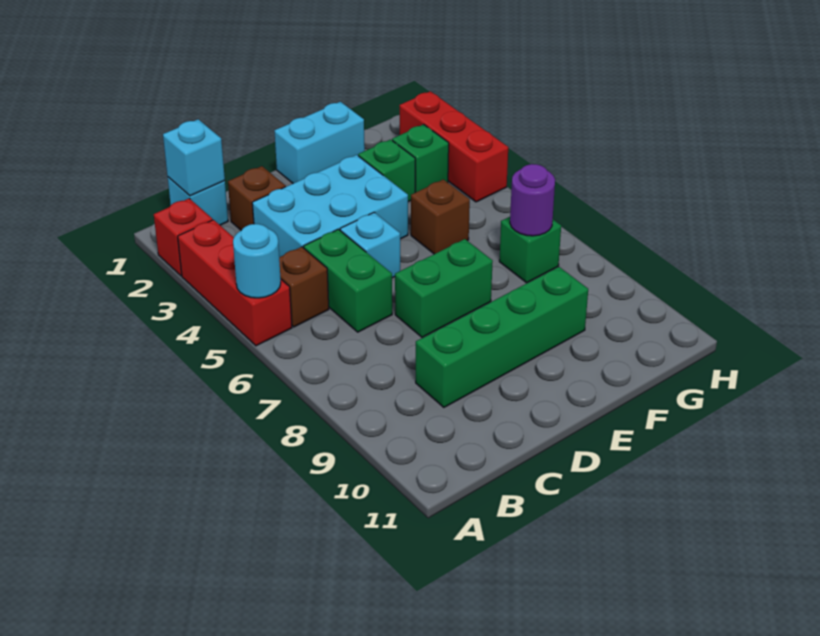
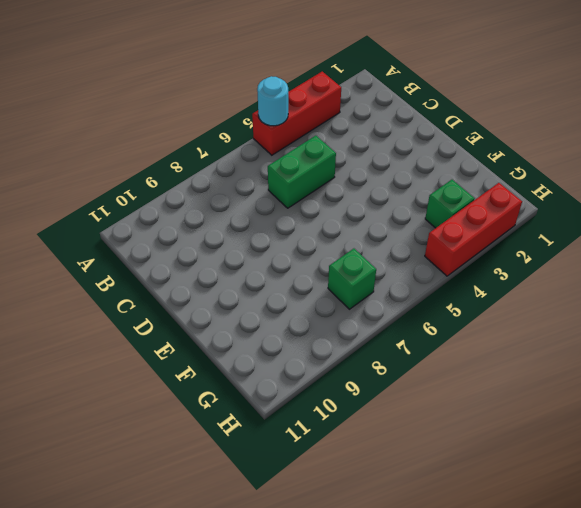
none -> red brick A2 level 1
none -> cyan brick B1 level 1
none -> brown brick B5 level 1

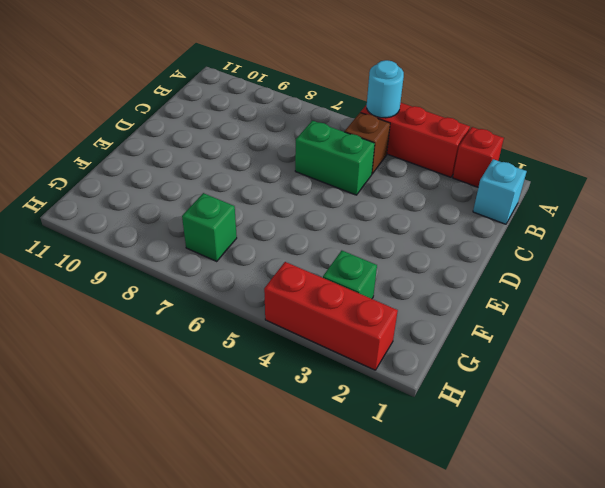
none -> brown brick C2 level 1
none -> cyan brick C3:E4 level 1
none -> green brick C9:F9 level 1

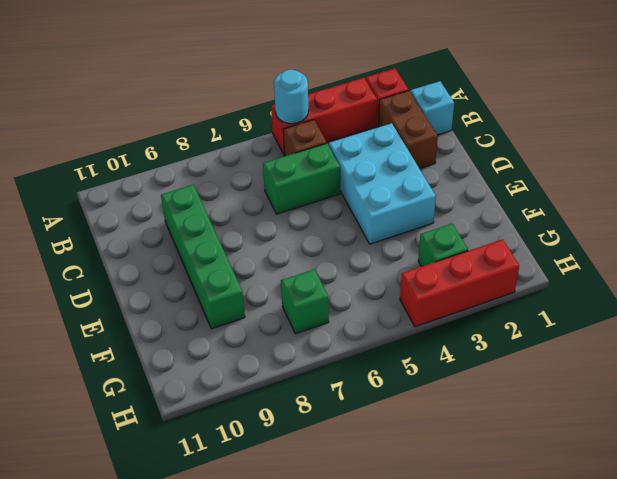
brown brick B2:C2 level 1 -> brown brick C2 level 1
none -> cyan brick D5 level 1
none -> green brick D7:E7 level 1
none -> cyan brick E1:F1 level 1

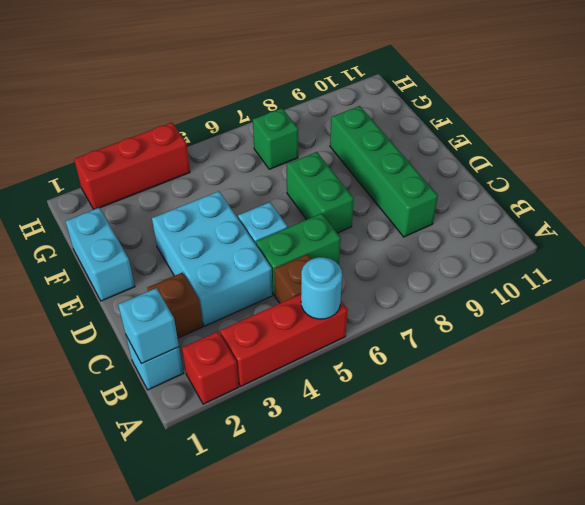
none -> green brick F3 level 1
none -> brown brick F5 level 1
none -> green brick G3 level 1

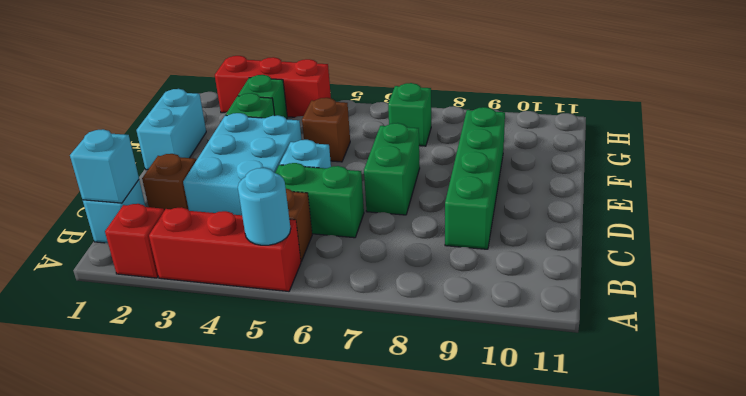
none -> purple round brick G7 level 2

